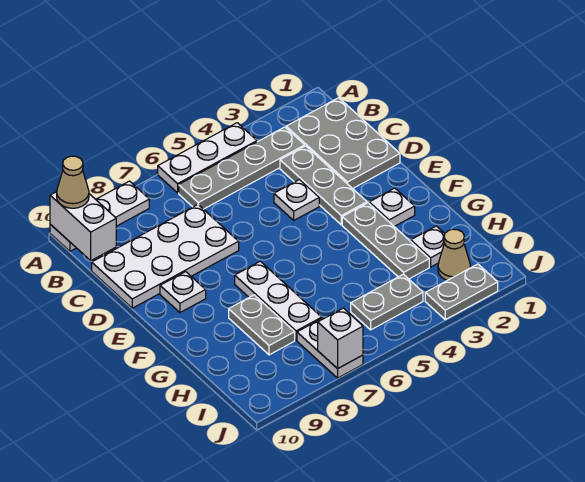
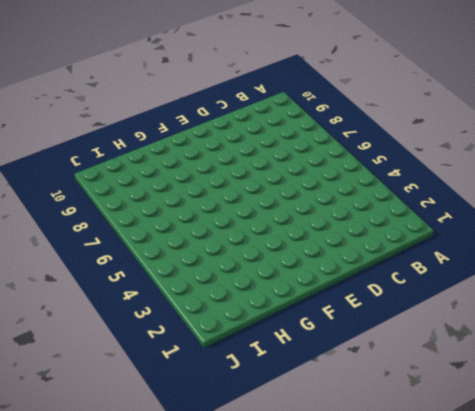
none -> white plate A4:A6 level 1
none -> white plate A8:A10 level 1
none -> grey plate B1:D2 level 1

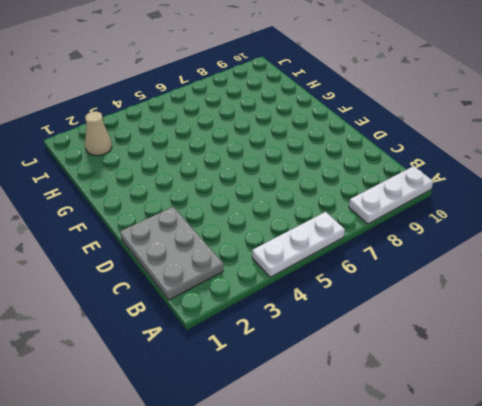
none -> grey plate B3:B6 level 1
none -> grey plate C3:E3 level 1
none -> white plate C7:D10 level 1

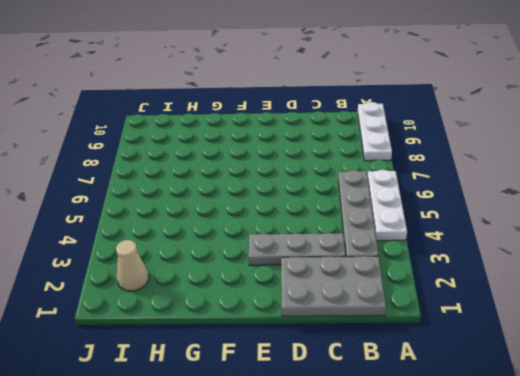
none -> white plate C7:D10 level 1
none -> white plate D4 level 1
none -> white plate E9 level 1

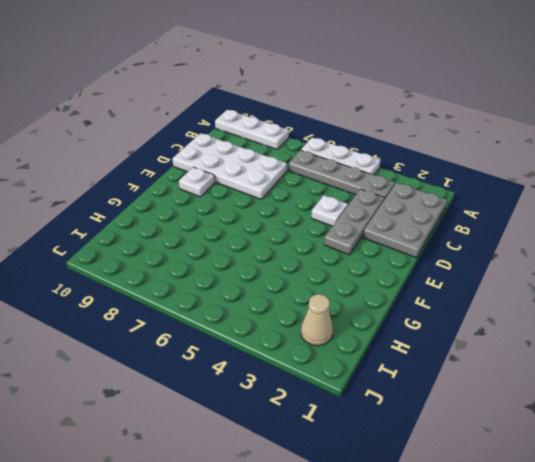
none -> white plate F2 level 1
none -> grey plate F3:H3 level 1
none -> white plate F7:H7 level 1

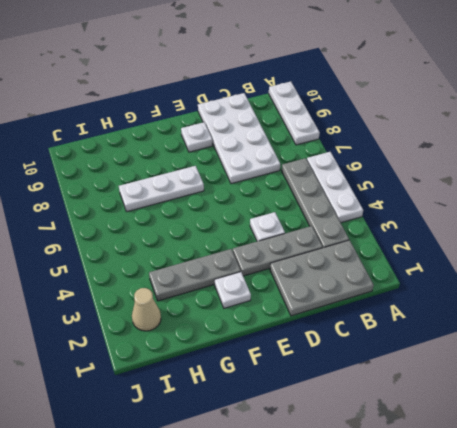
none -> grey plate G8:H8 level 1
none -> white plate H2 level 1
none -> grey plate I4:I5 level 1

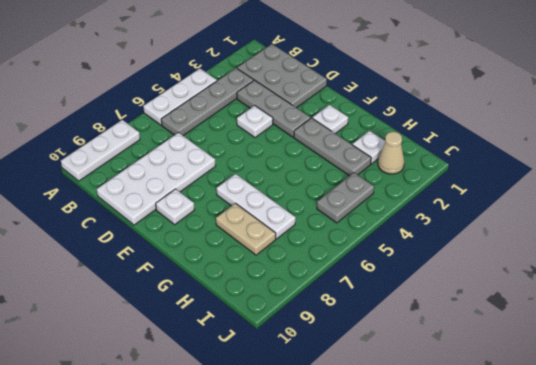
tan plate G8:H8 level 1 -> grey plate G8:H8 level 1
none -> white plate I7:J7 level 1
none -> grey plate J2:J3 level 1
none -> white brick A10:B10 level 2

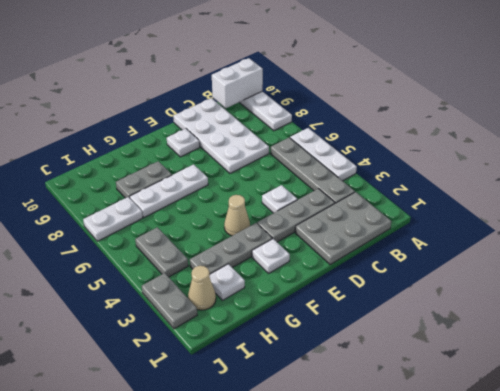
tan cone F4 level 1 -> tan cone A10 level 3
none -> white brick J7 level 2

